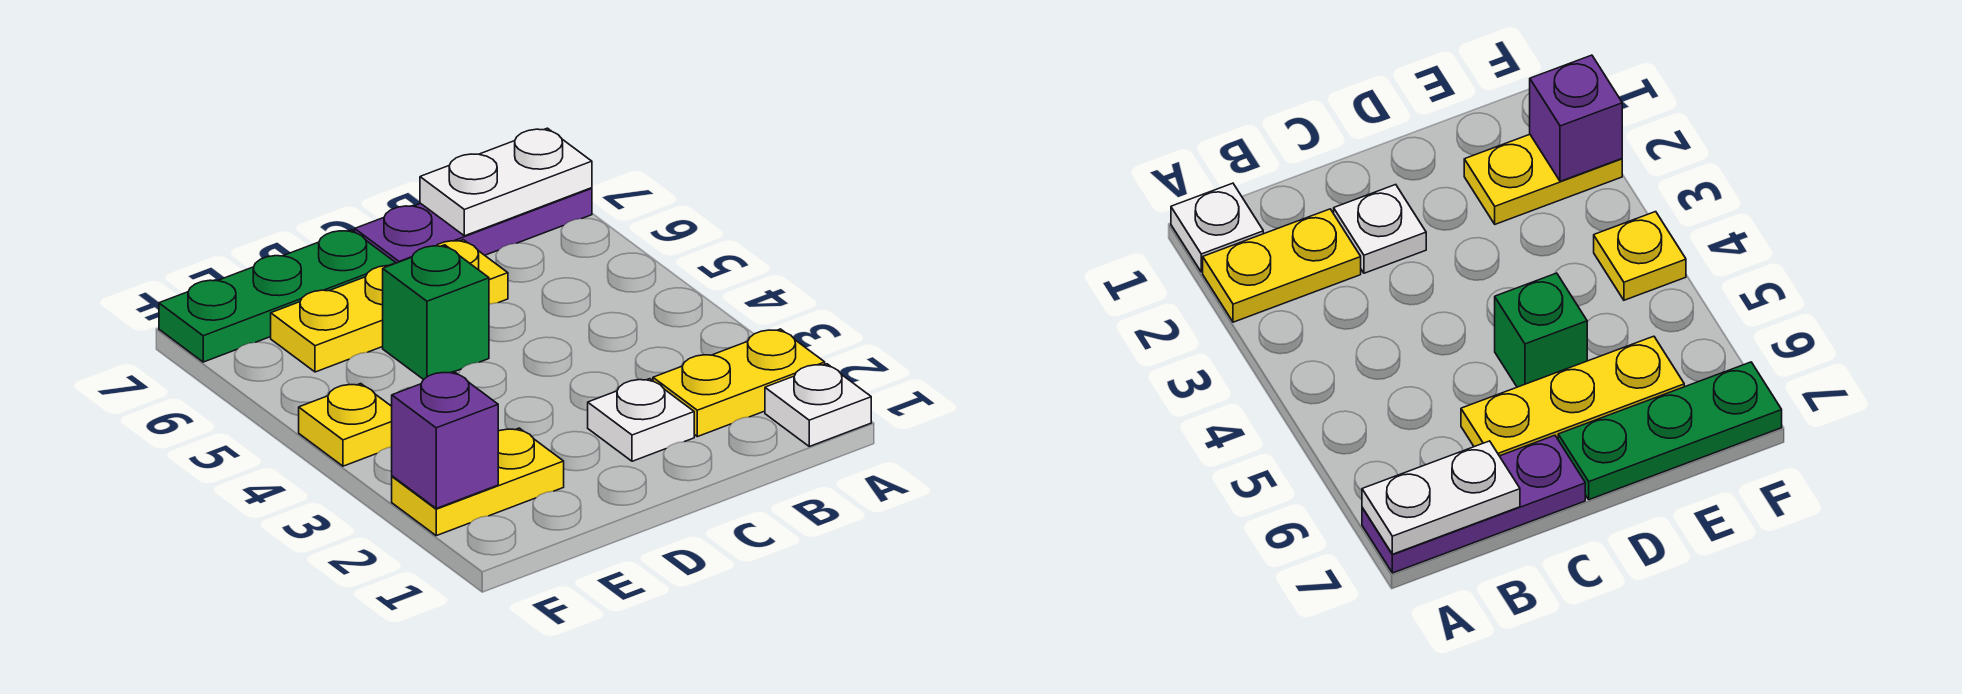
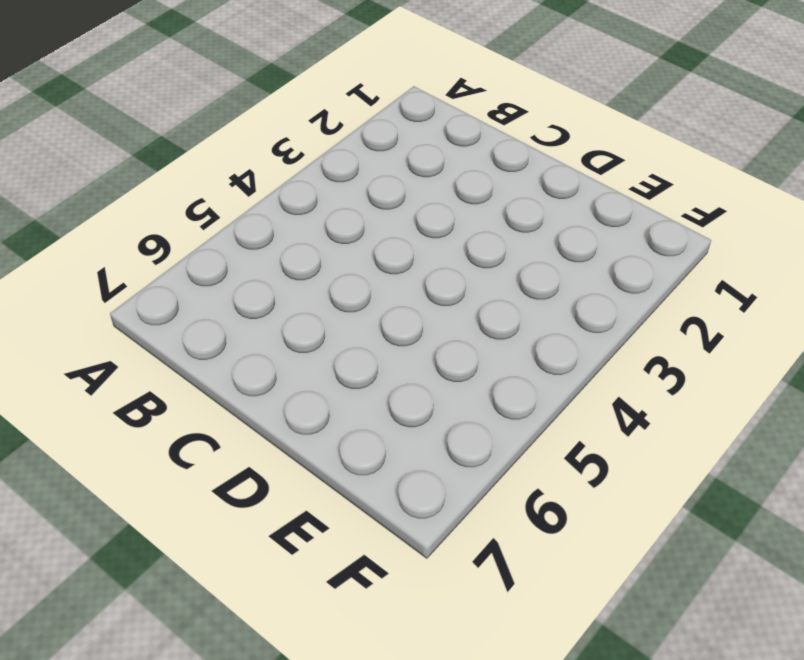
none -> white plate A1 level 1
none -> yellow plate A2:B2 level 1

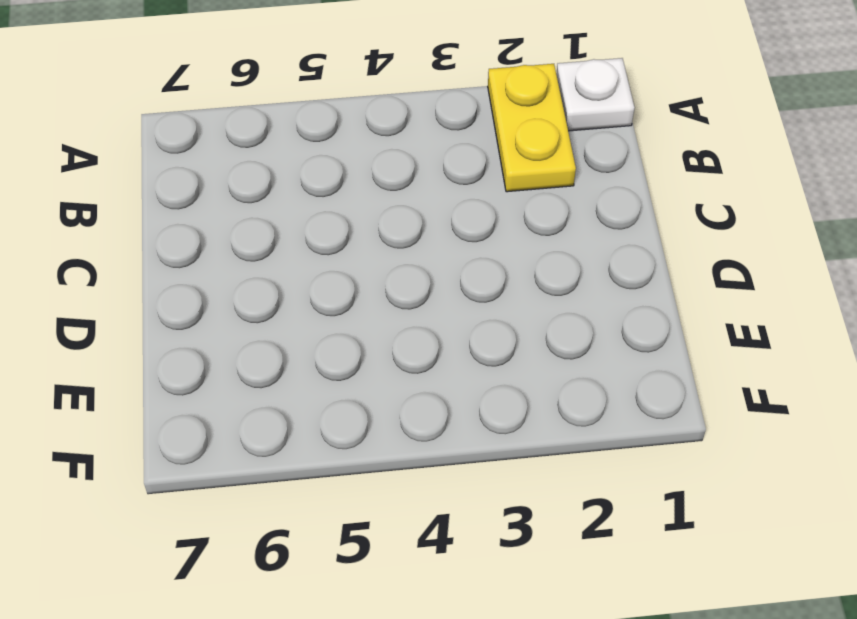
none -> purple plate A7:C7 level 1
none -> white plate C2 level 1

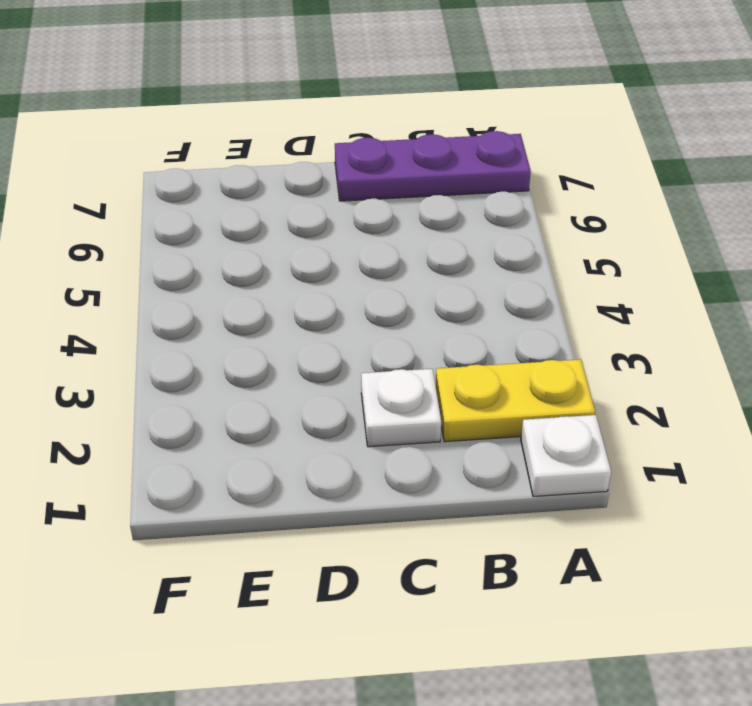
none -> yellow plate C6:E6 level 1
none -> green brick D5 level 1

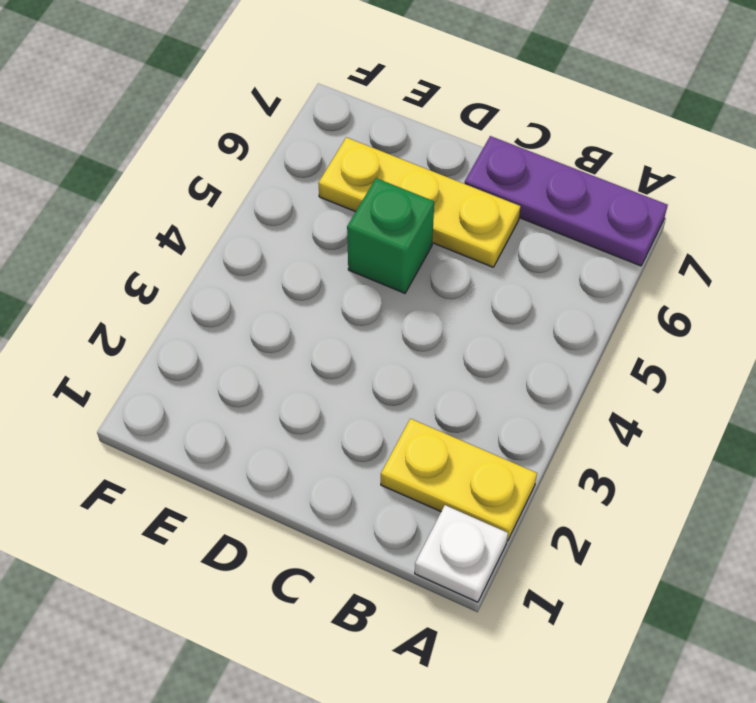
none -> white plate C2 level 1
none -> green plate D7:F7 level 1

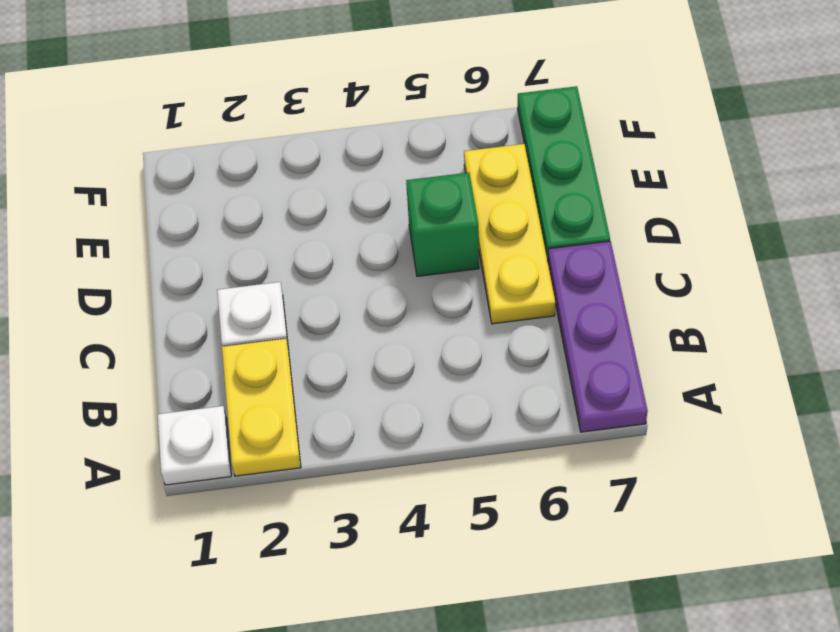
none -> yellow plate E2:F2 level 1
none -> yellow plate F4 level 1

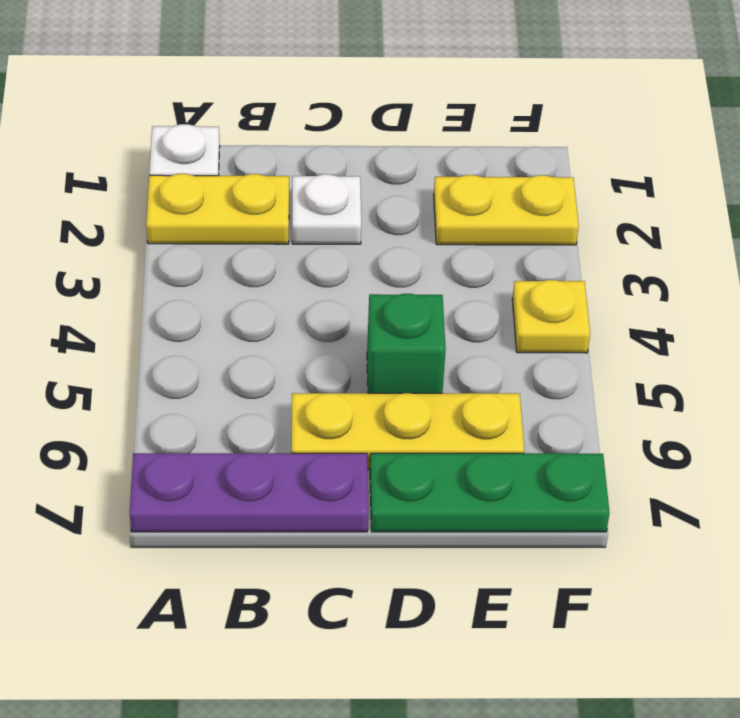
none -> white plate A7:B7 level 2
none -> purple brick F2 level 2

